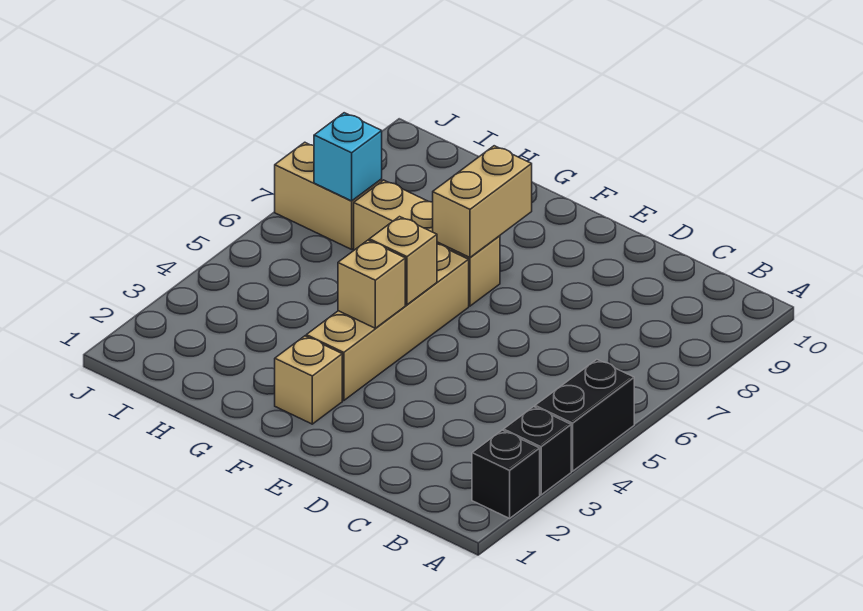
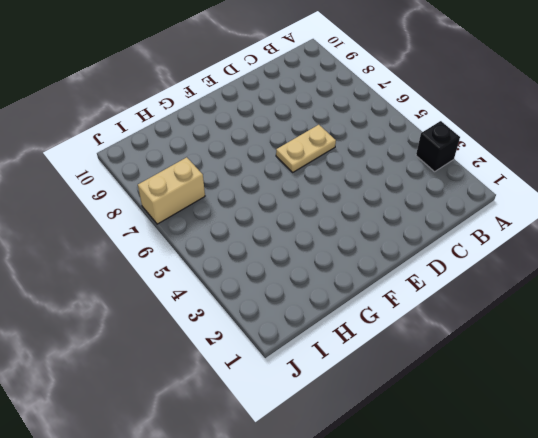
tan plate D6:E6 level 1 -> none
none -> black brick A2 level 1
none -> black brick A4:A5 level 1

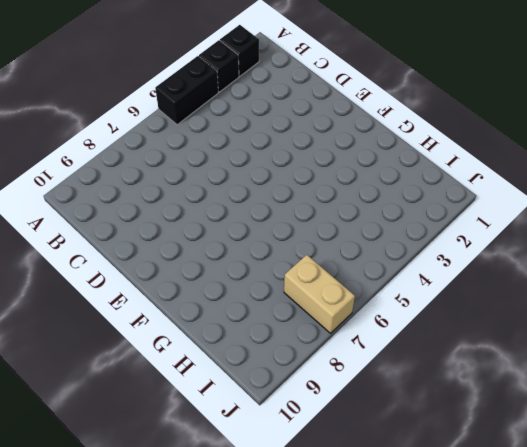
none -> tan brick F2 level 1
none -> tan brick F3:F6 level 1

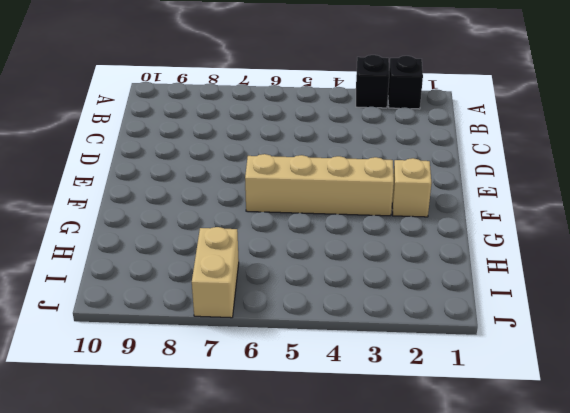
none -> black brick A4:A5 level 1
none -> tan brick F7:H7 level 1

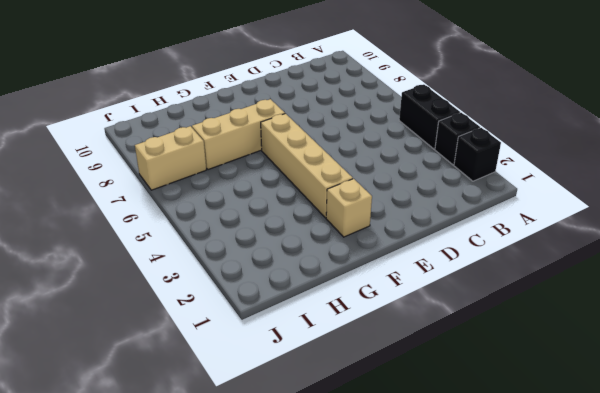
none -> tan brick F4 level 2
none -> tan brick F5 level 2

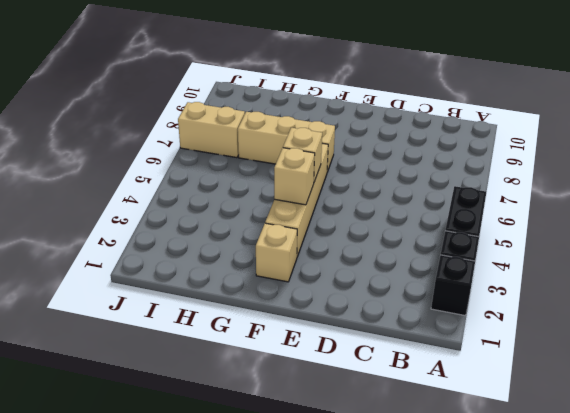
none -> tan brick F7:F8 level 2
none -> cyan brick I7 level 2

